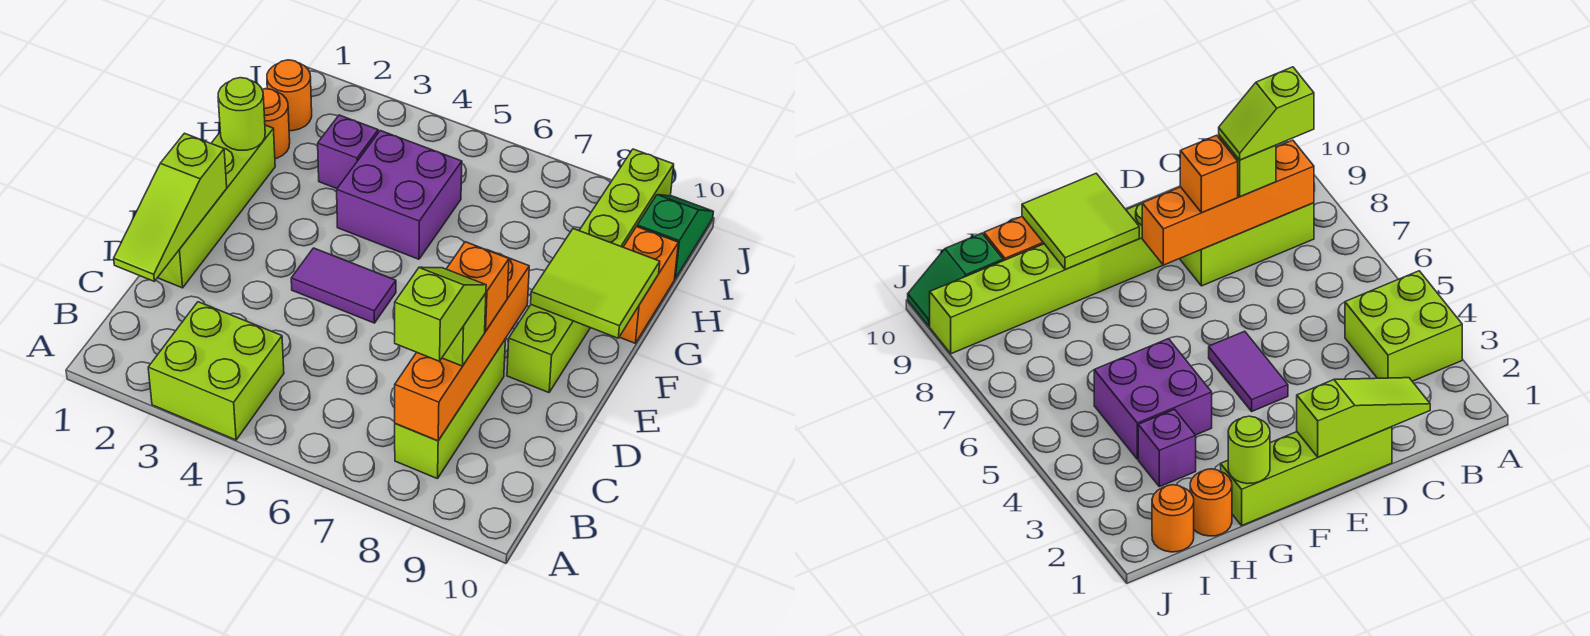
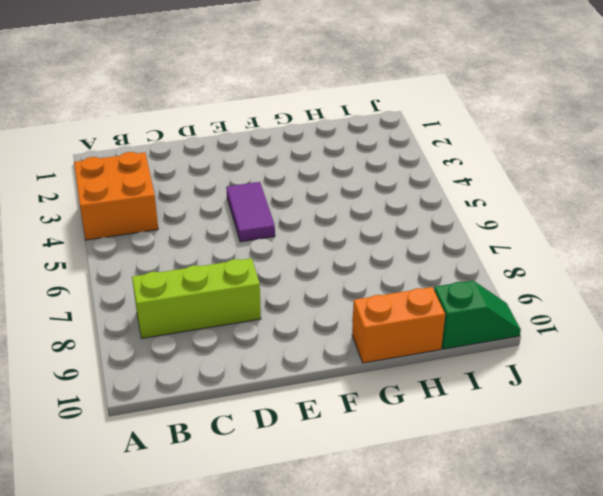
orange brick A3:B4 level 1 -> lime brick A3:B4 level 1
none -> lime brick D1:G1 level 1
none -> lime brick E9:J9 level 1
none -> purple brick G4:H5 level 1

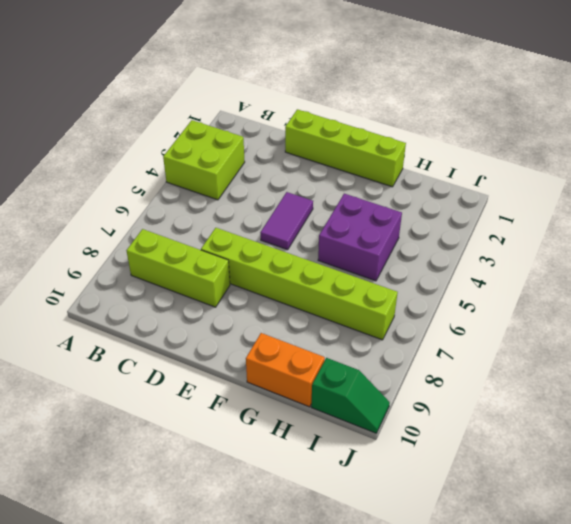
lime brick D7:I7 level 1 -> lime brick E9:J9 level 1
none -> orange round brick H1 level 1
none -> purple brick H3 level 1
none -> orange round brick I1 level 1

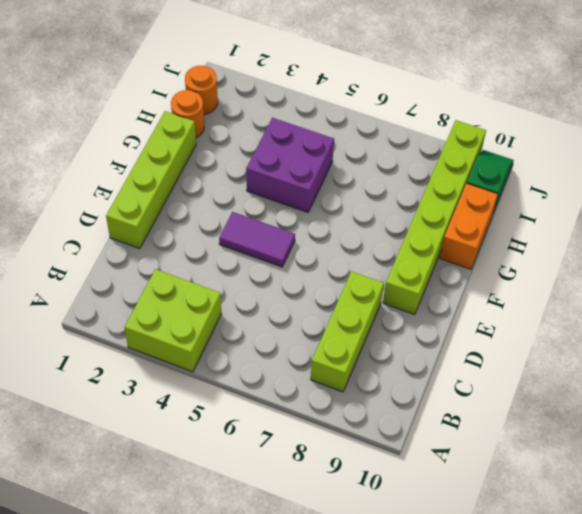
none -> purple brick H3 level 1
none -> orange brick B8:E8 level 2
none -> lime slope C1:E1 level 2 top E

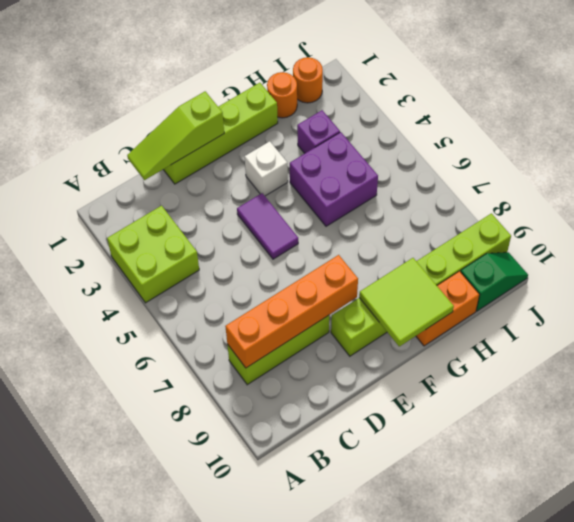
white brick F3 level 1 -> none
none -> lime round brick G1 level 2
none -> lime brick C8 level 3
none -> orange brick D8 level 3

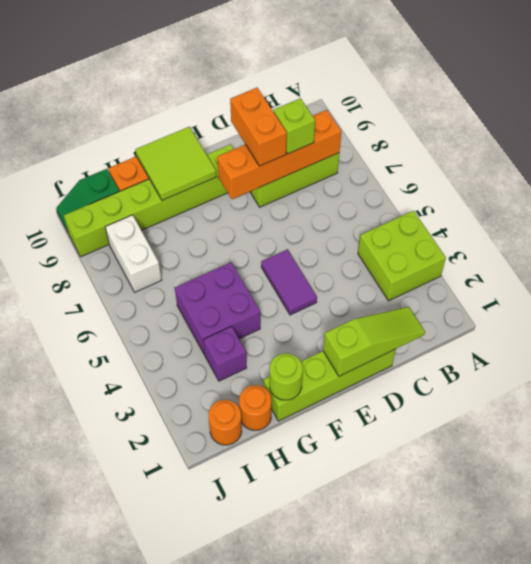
orange brick D8:D9 level 3 -> orange brick D8 level 3
white brick I7:I8 level 1 -> none
none -> lime slope B8:C8 level 4 top B

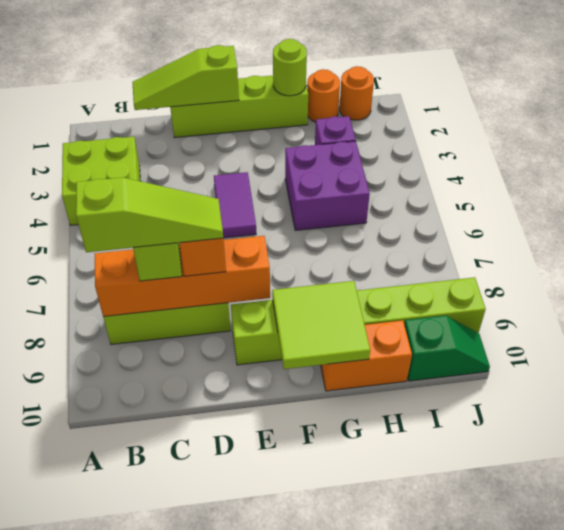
lime slope B8:D8 level 4 top B -> lime slope B8:C8 level 4 top B

